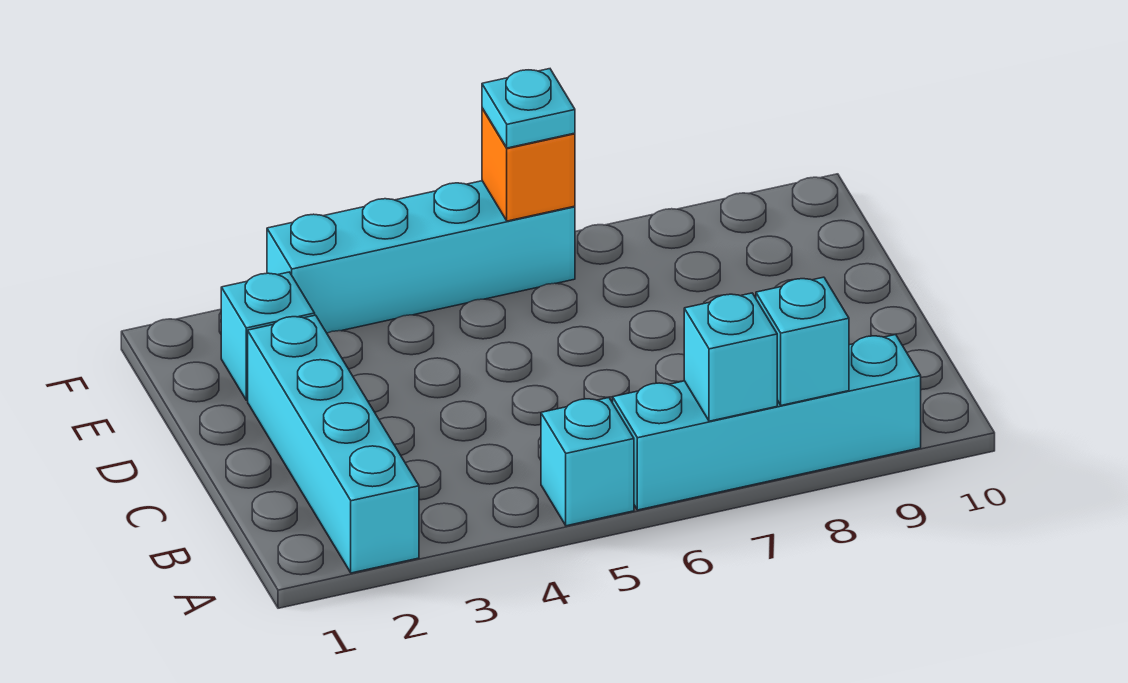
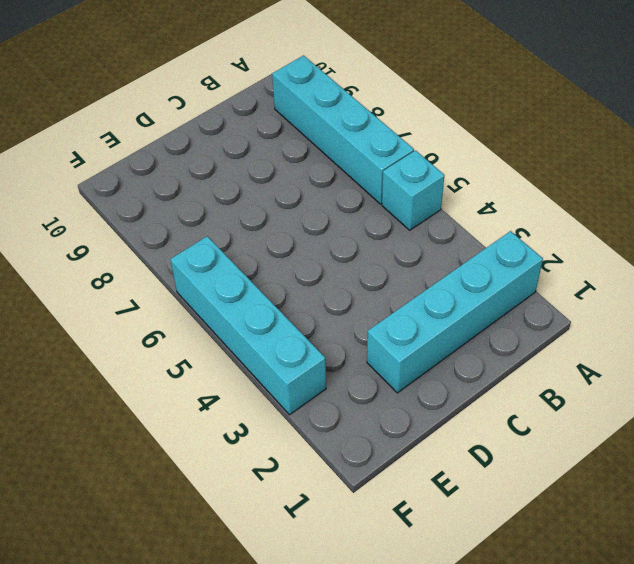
none -> cyan brick E2 level 1
none -> cyan brick A7 level 2

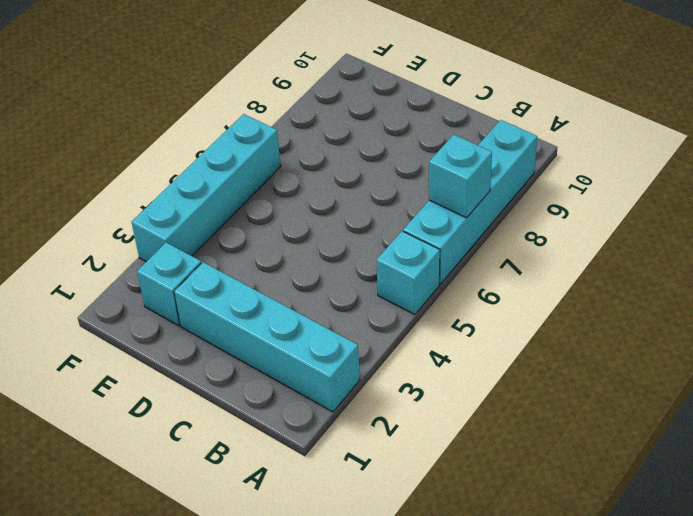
none -> cyan brick A8 level 2
none -> orange brick F6 level 2

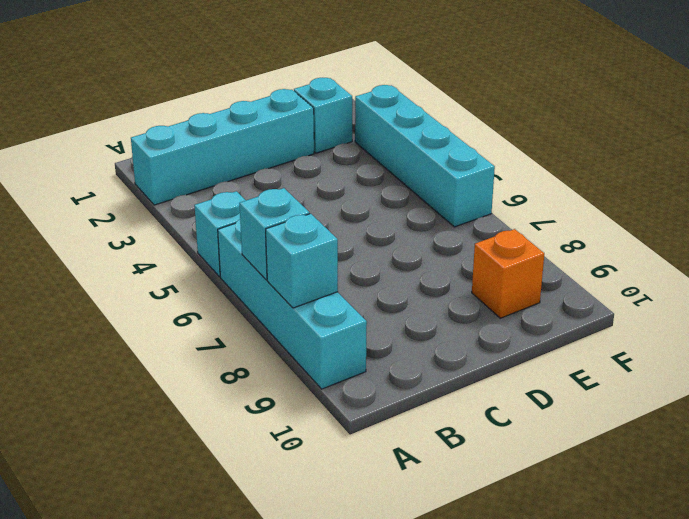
orange brick E9 level 1 -> orange brick F6 level 2
none -> cyan plate F6 level 3

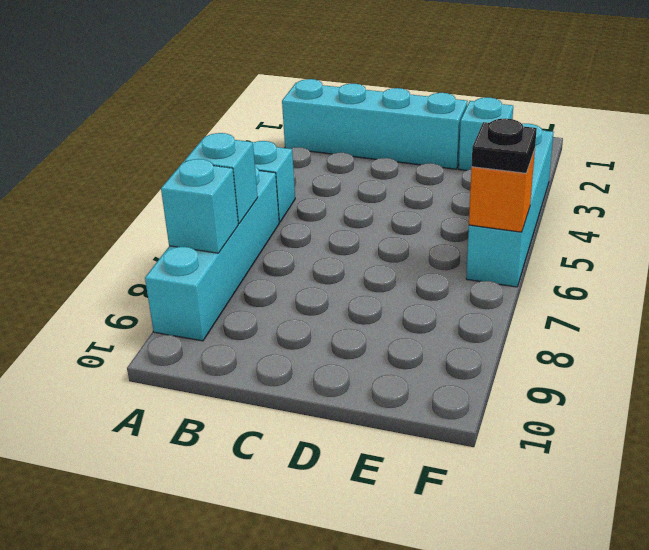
black plate F6 level 3 -> cyan plate F6 level 3

